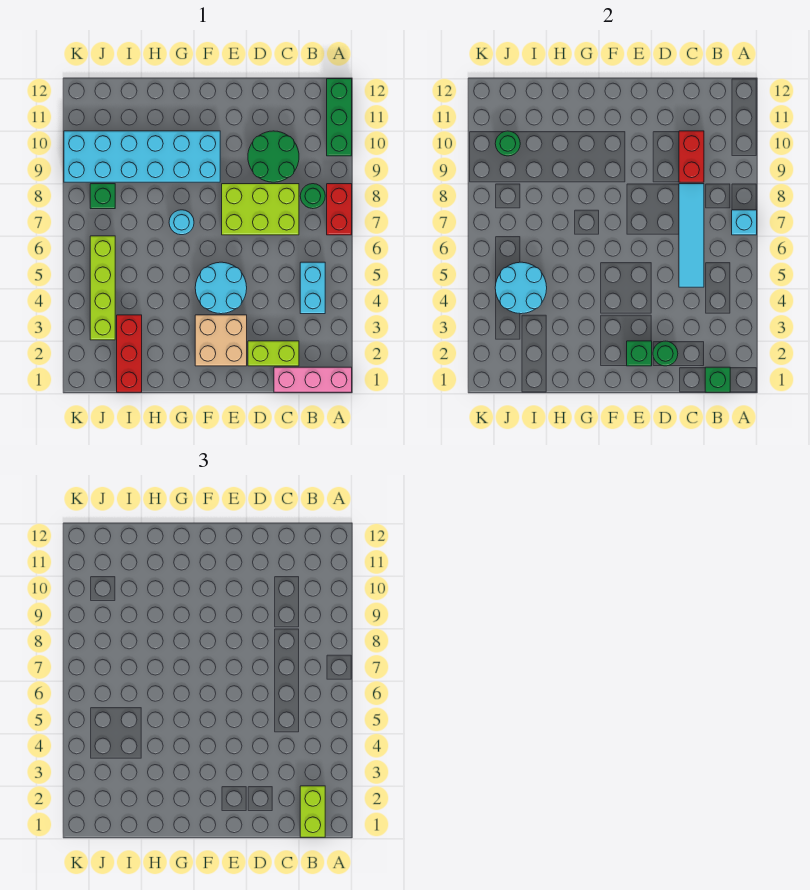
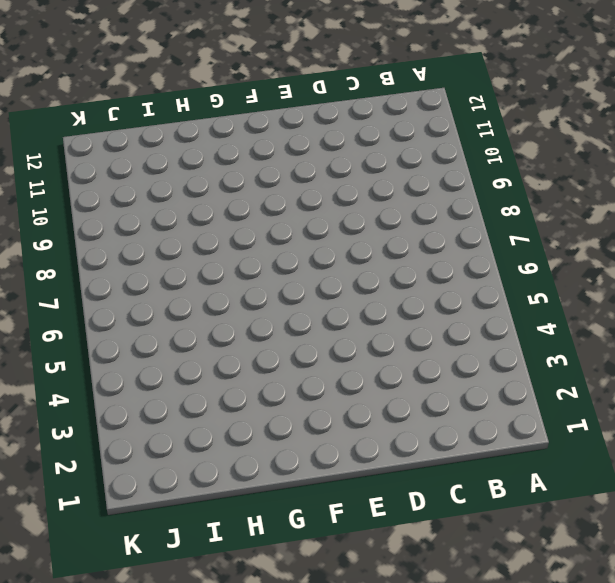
none -> pink brick A1:C1 level 1
none -> red brick A7:A8 level 1
none -> green brick A10:A12 level 1

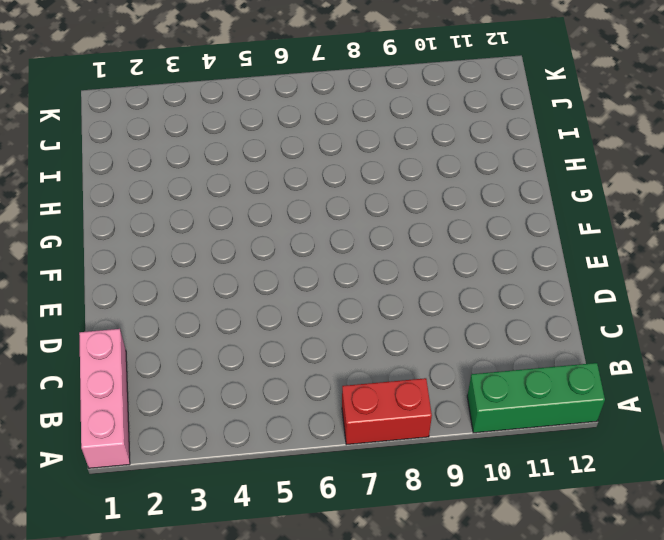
none -> cyan brick B4:B5 level 1
none -> green round brick B8 level 1
none -> lime brick C2:D2 level 1

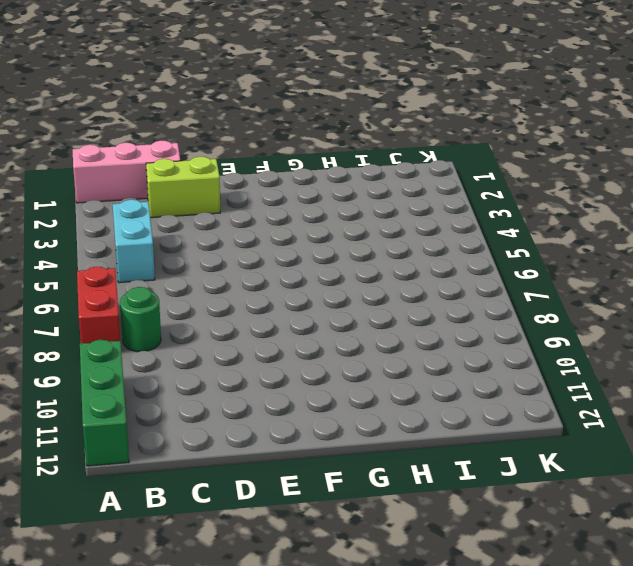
none -> lime brick C7:E8 level 1
none -> green round brick C9:D10 level 1
none -> tan brick E2:F3 level 1

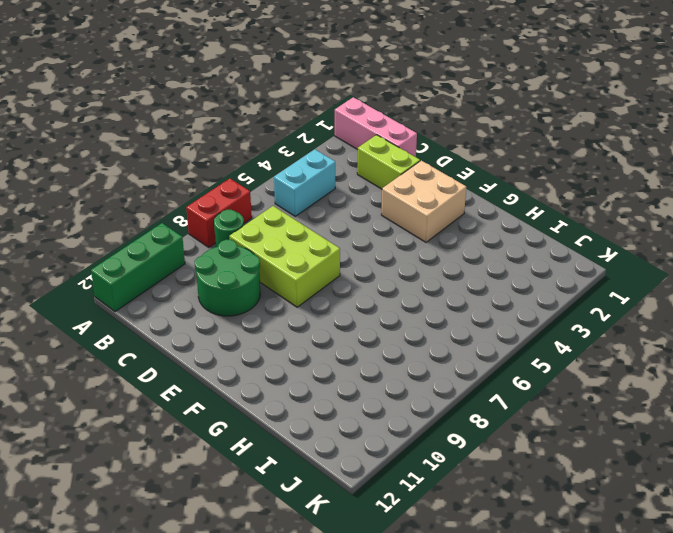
none -> cyan round brick E4:F5 level 1
none -> cyan brick F9:K10 level 1
none -> cyan round brick G7 level 1

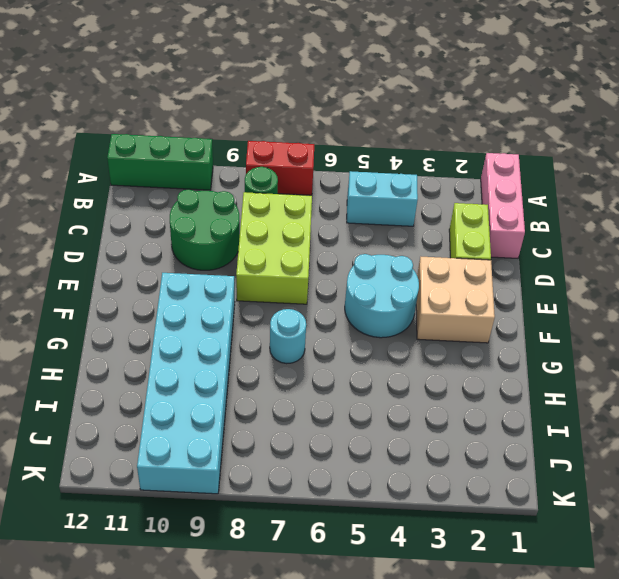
none -> red brick I1:I3 level 1
none -> lime brick J3:J6 level 1
none -> green brick J8 level 1

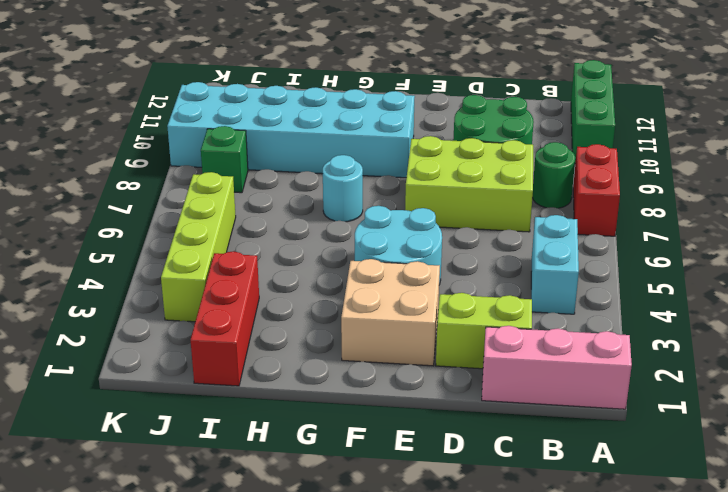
none -> cyan brick A7 level 2
none -> green brick B1 level 2
none -> cyan tile C5:C8 level 2

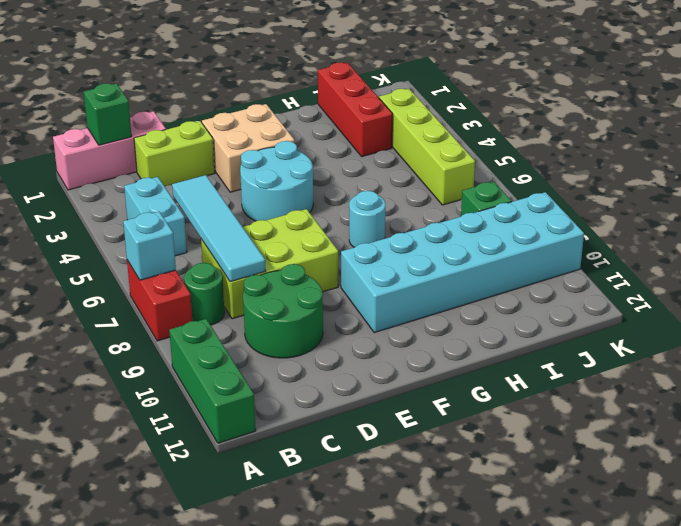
none -> red brick C9:C10 level 2
none -> green round brick D2 level 2
none -> green brick E2 level 2

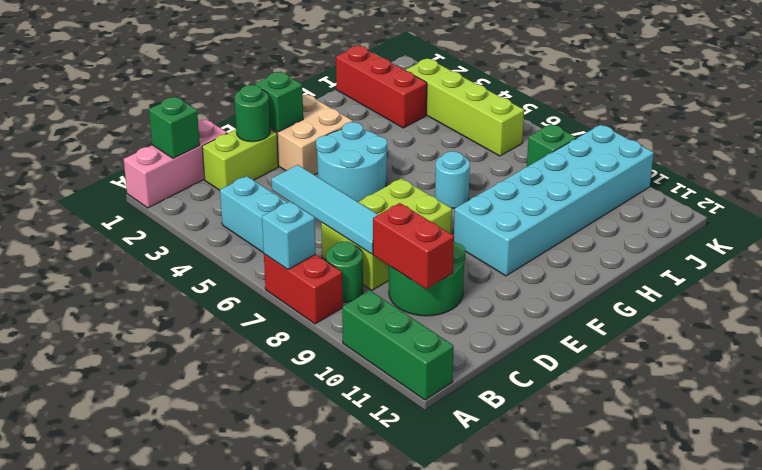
none -> cyan round brick I4:J5 level 2
none -> green round brick J10 level 2
none -> lime brick B1:B2 level 3

